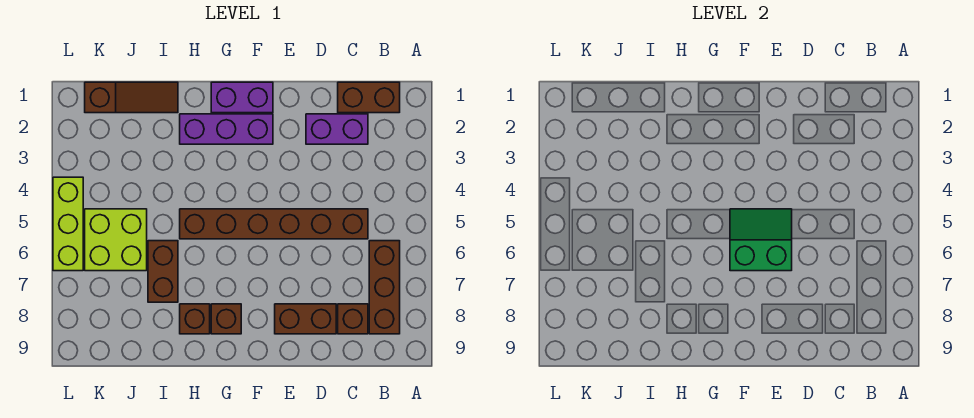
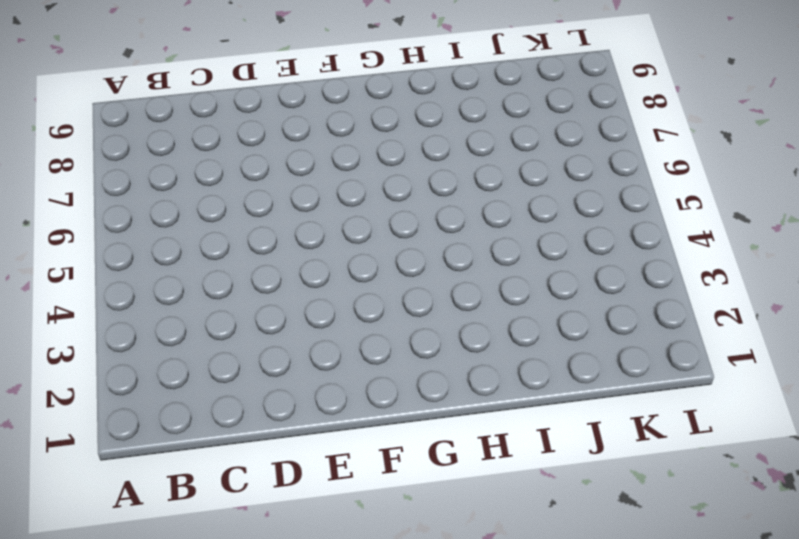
none -> brown brick B1:C1 level 1
none -> brown brick B6:B8 level 1
none -> purple brick C2:D2 level 1

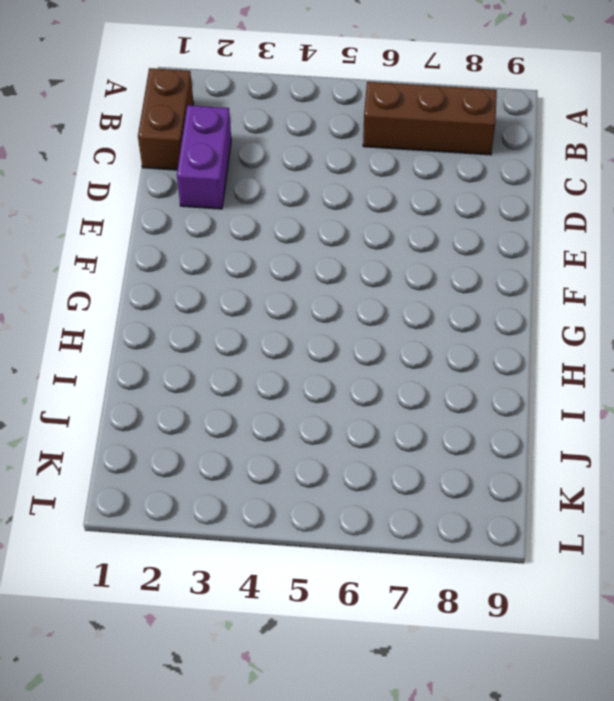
none -> brown brick C5:H5 level 1
none -> brown brick C8 level 1
none -> brown brick D8:E8 level 1

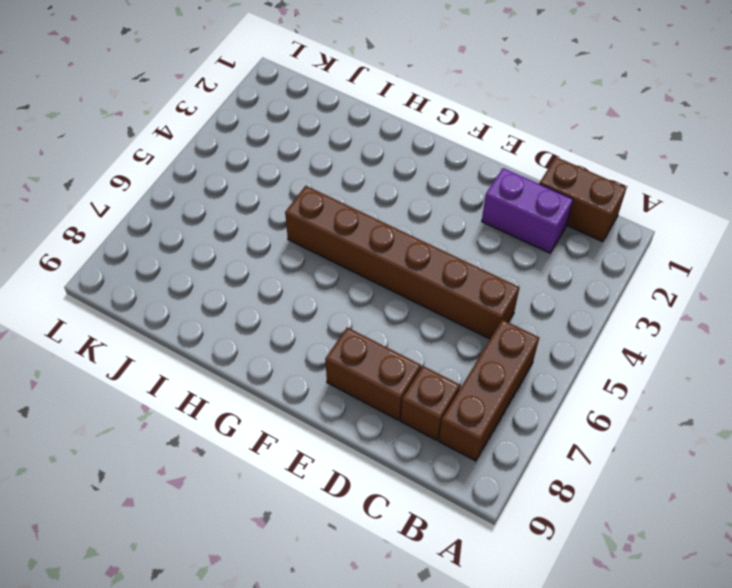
none -> purple brick F1:G1 level 1
none -> purple brick F2:H2 level 1
none -> brown brick G8 level 1

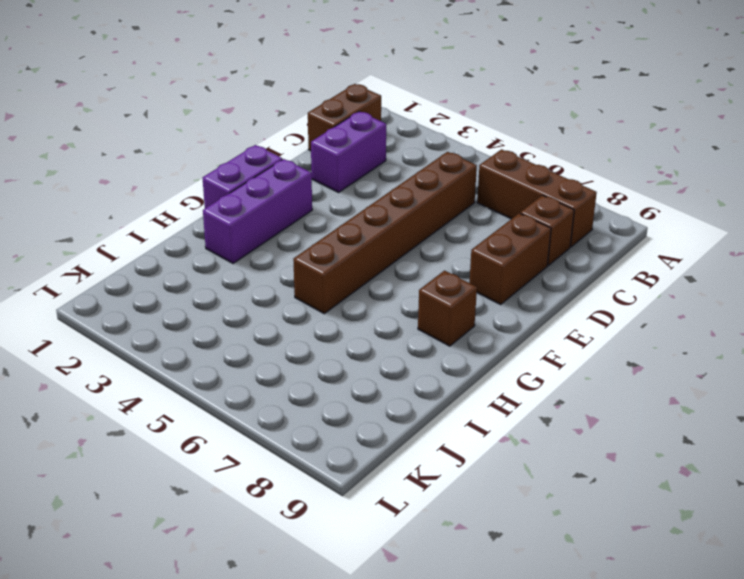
none -> brown brick H8 level 1
none -> brown slope I1:K1 level 1 top K
none -> brown brick I6:I7 level 1

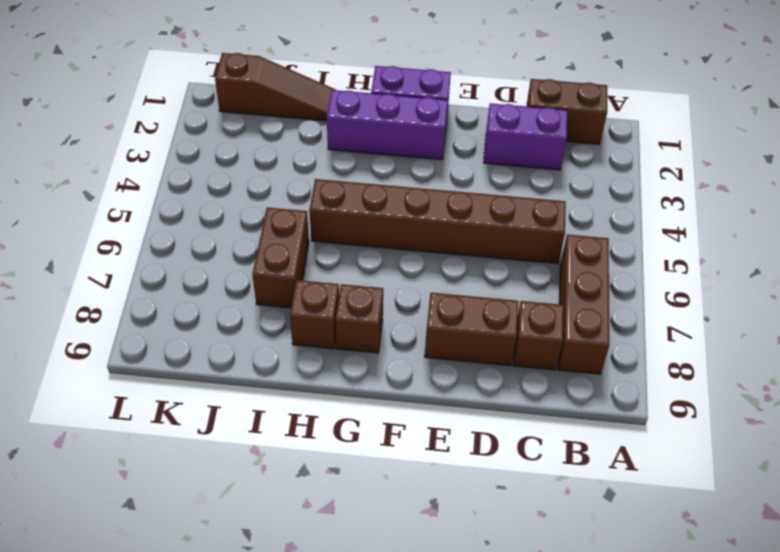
none -> lime brick J5:K6 level 1
none -> lime brick L4:L6 level 1
none -> green slope E5:F6 level 2 top 6

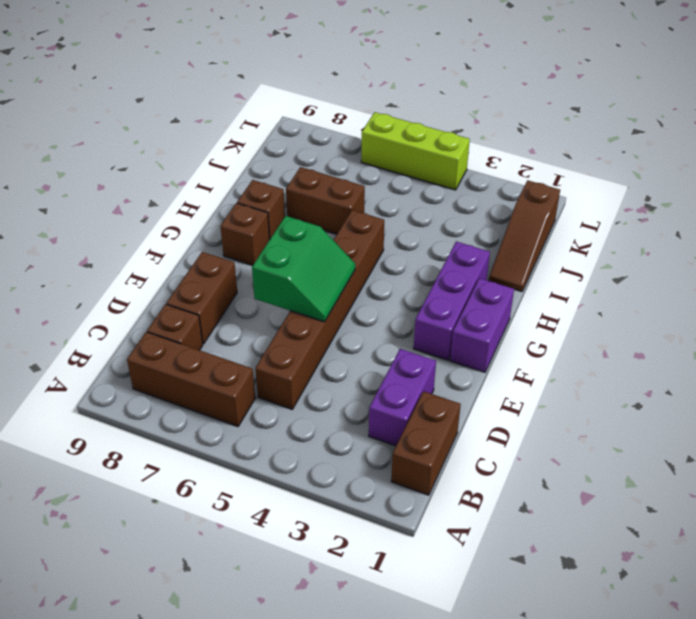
none -> lime brick J5:K6 level 1

